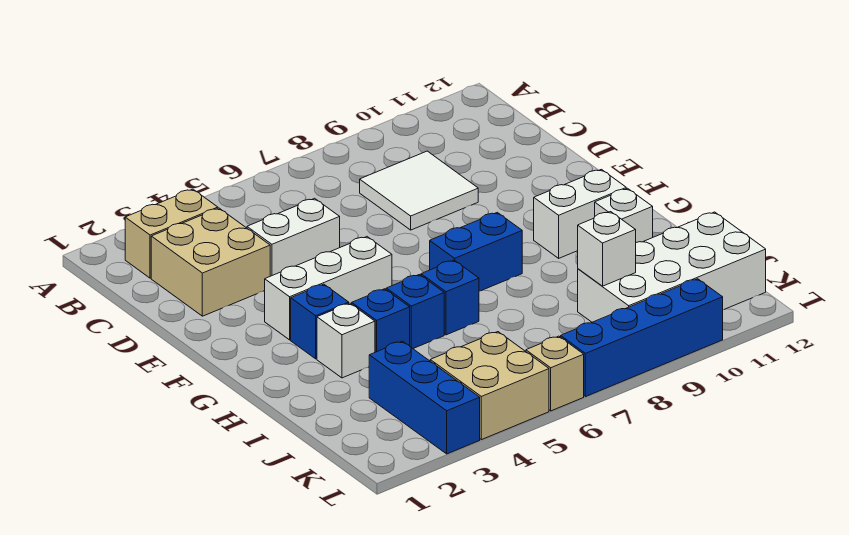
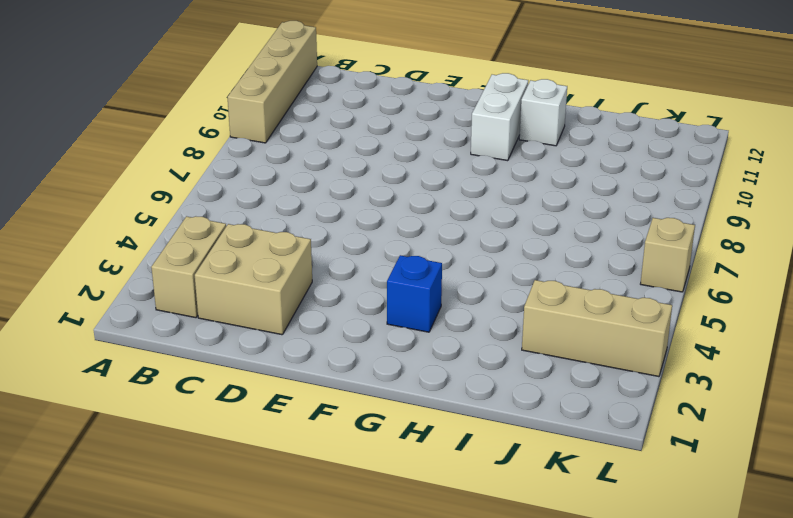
tan brick A9:A12 level 1 -> none
tan brick J3:L3 level 1 -> blue brick J3:L3 level 1
none -> white tile C8:D9 level 1
none -> white brick D4:D5 level 1
none -> white brick F3:F5 level 1

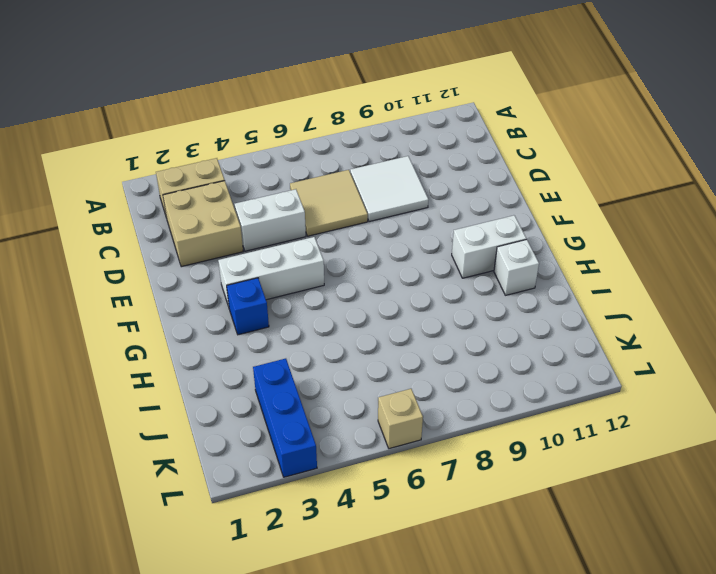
tan tile C6:D7 level 1 -> none
none -> blue brick G7:G8 level 1
none -> white brick H3 level 1
none -> blue brick H4 level 1

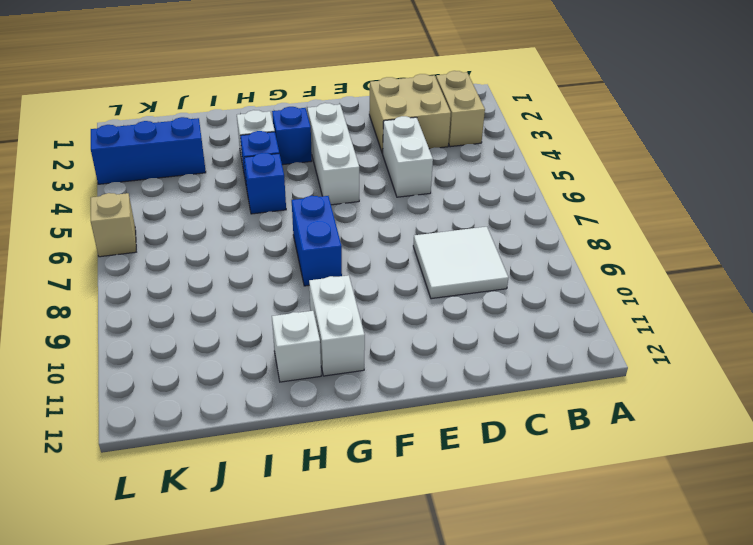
none -> blue brick H6 level 1
none -> white brick J9:K12 level 1
none -> tan brick K4:L5 level 1

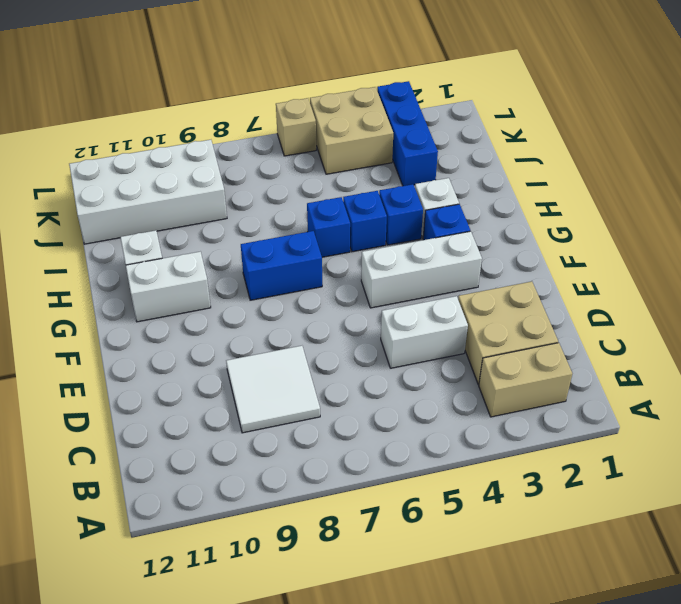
none -> blue brick L7:L10 level 1
none -> white brick J9 level 2

